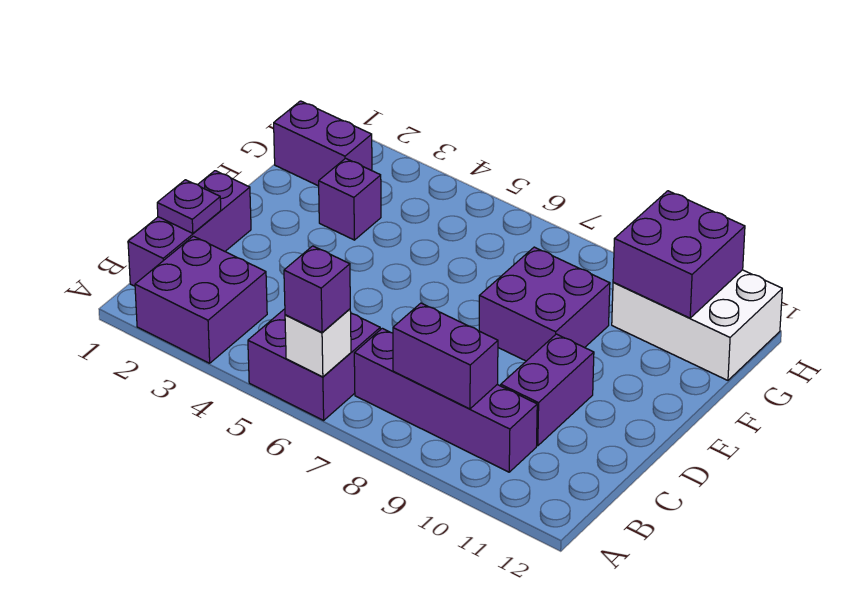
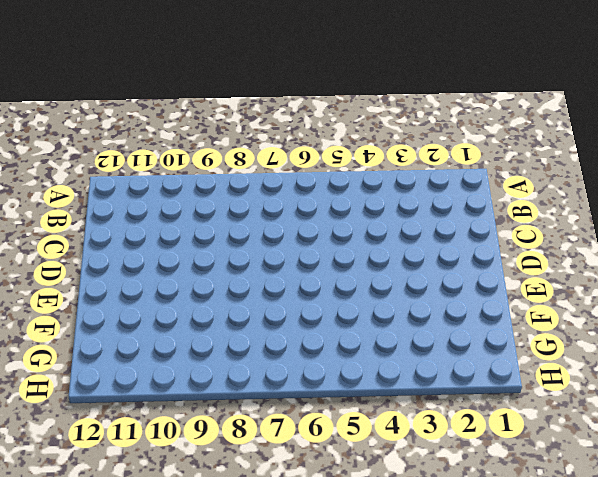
none -> purple brick A2:B3 level 1
none -> purple brick A5:B6 level 1
none -> purple brick B1:D1 level 1

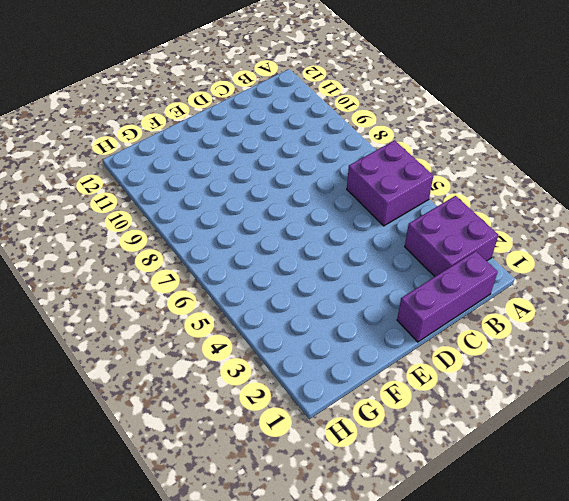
none -> purple brick B7:B10 level 1
none -> purple brick C10:D10 level 1
none -> purple brick E8:F9 level 1

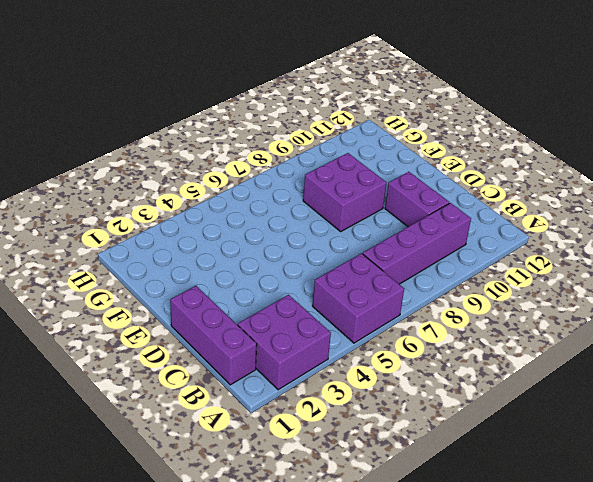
none -> purple brick F3 level 1
none -> purple brick G1:G2 level 1
none -> white brick G10:H12 level 1

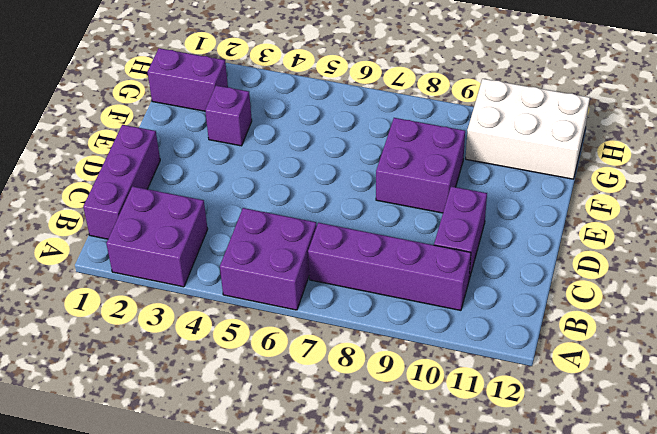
none -> white brick A6 level 2
none -> purple brick B8:B9 level 2
none -> purple plate C1 level 2

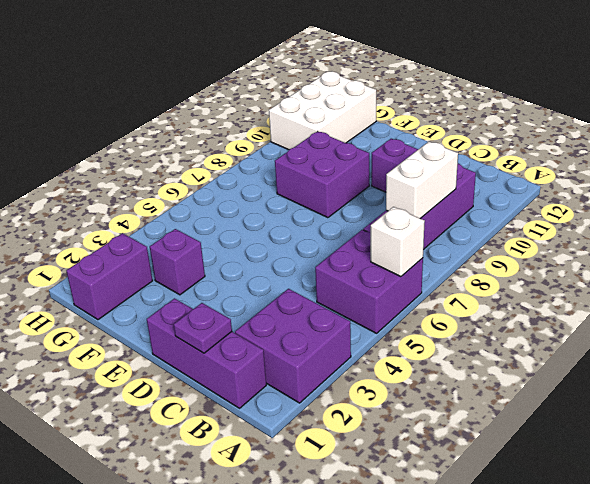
white brick B8:B9 level 2 -> purple brick B8:B9 level 2
none -> purple brick G10:H11 level 2
none -> purple brick A6 level 3

